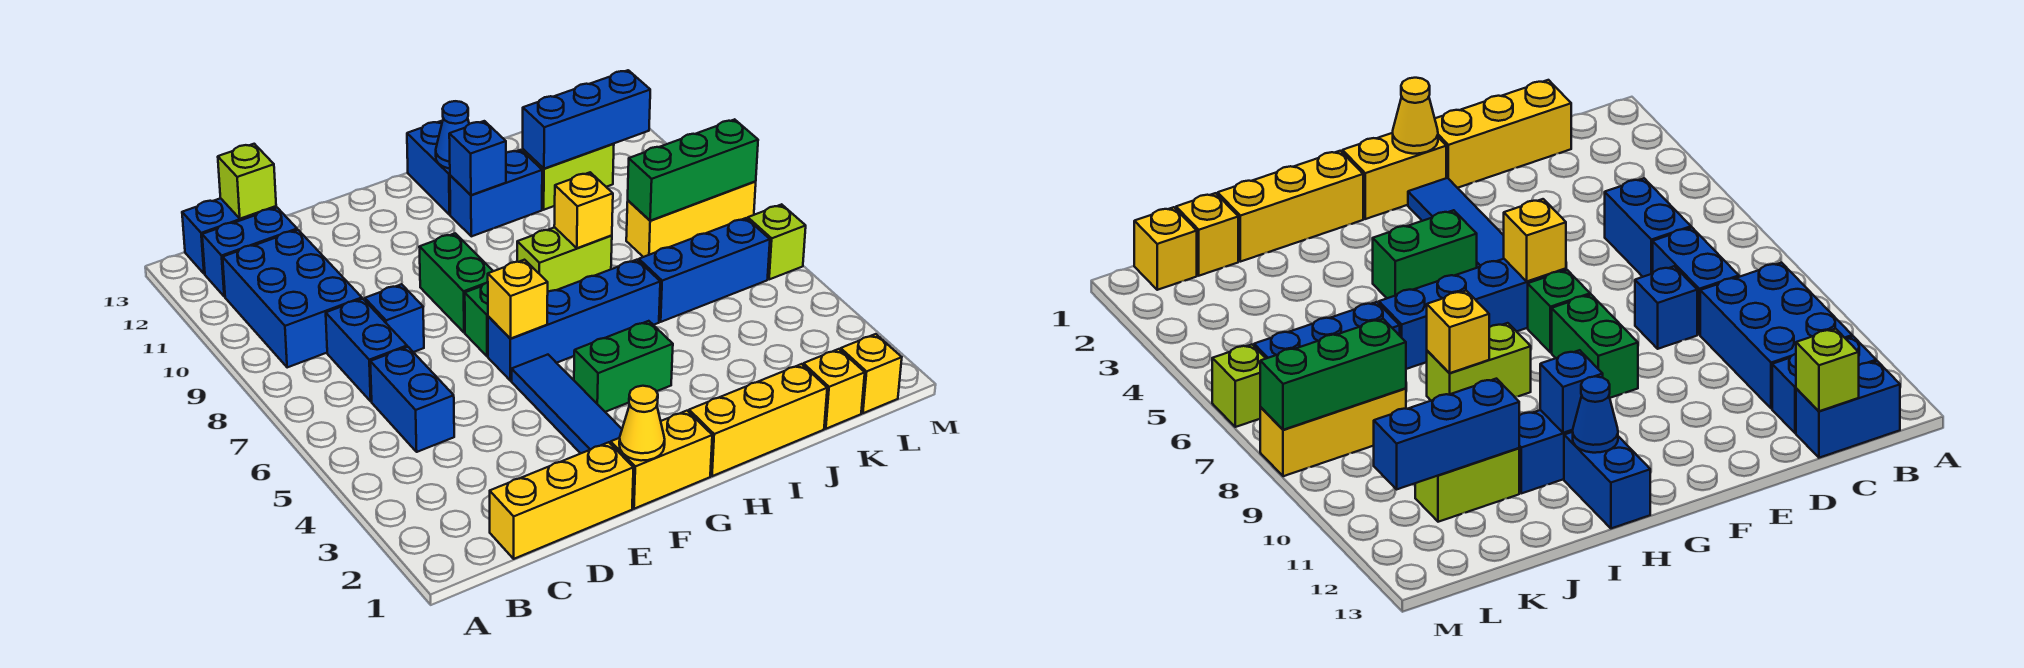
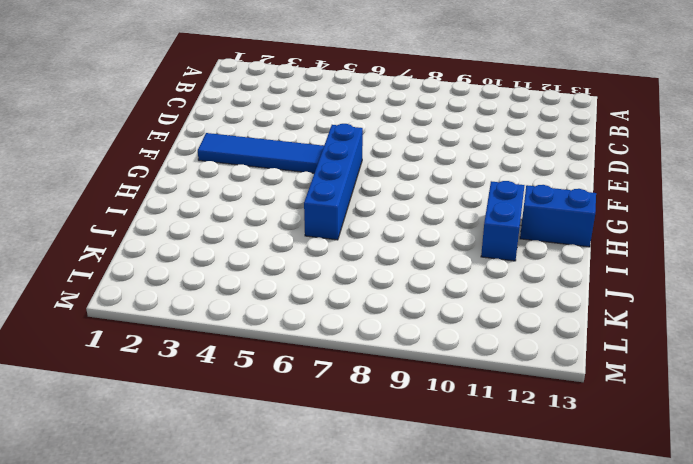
none -> blue brick B9:C11 level 1
none -> blue brick B12:C12 level 1
none -> blue brick B13:C13 level 1
none -> yellow brick C1:E1 level 1

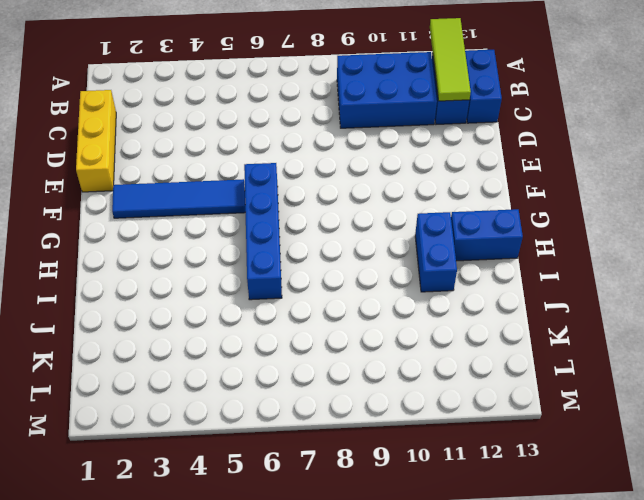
lime tile A12:C12 level 2 -> none
none -> blue brick C5:C6 level 1
none -> blue brick C7:C8 level 1
none -> blue brick D8 level 1
none -> yellow brick F1:G1 level 1

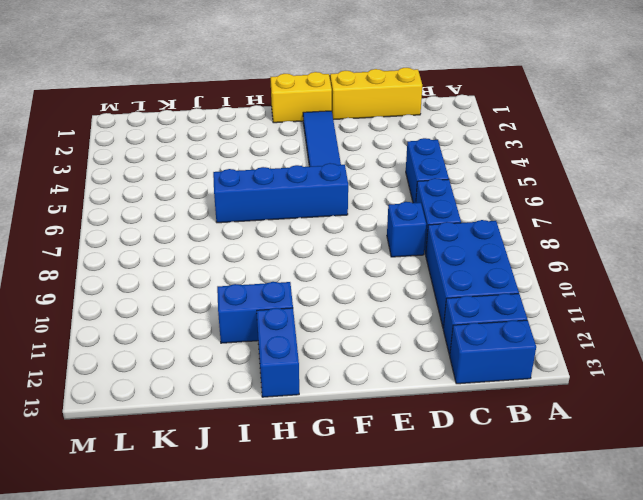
none -> green brick F7 level 1
none -> green brick F8:F9 level 1
none -> green brick G4:H4 level 1
none -> yellow brick H1:J1 level 1

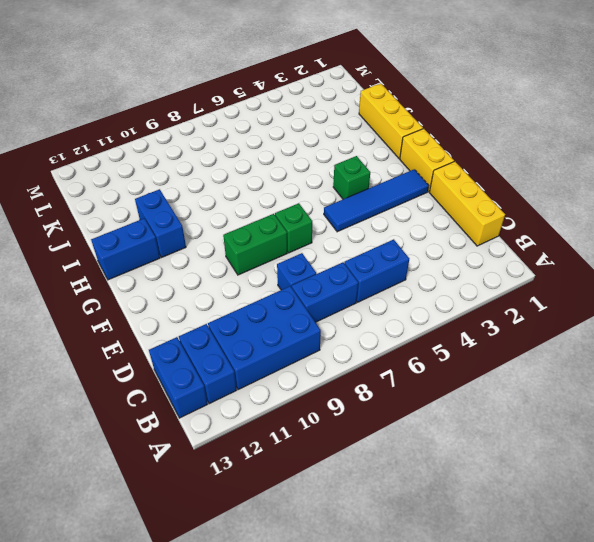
green brick G4 level 1 -> green brick G4:H4 level 1
none -> blue brick F6:I6 level 1
none -> lime brick H8:I8 level 1
none -> blue brick J6:L6 level 1
none -> lime brick J11:K11 level 1

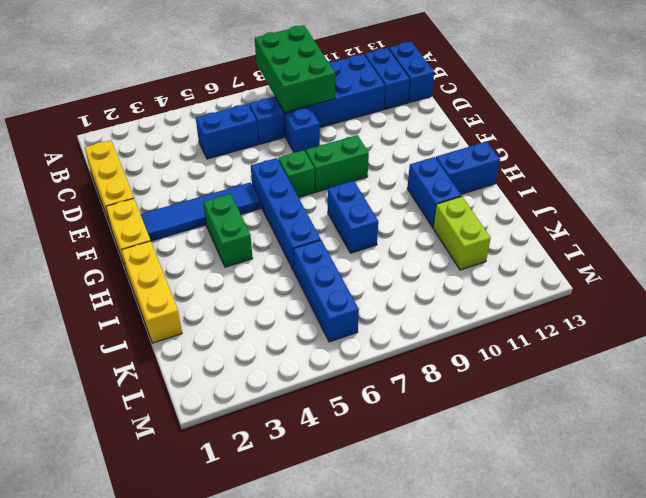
green brick A8:C9 level 2 -> none
blue brick H8:I8 level 1 -> lime brick H8:I8 level 1
none -> yellow brick K1 level 1
none -> yellow brick K8:M8 level 1
none -> yellow brick L1 level 1
none -> lime brick M6 level 1

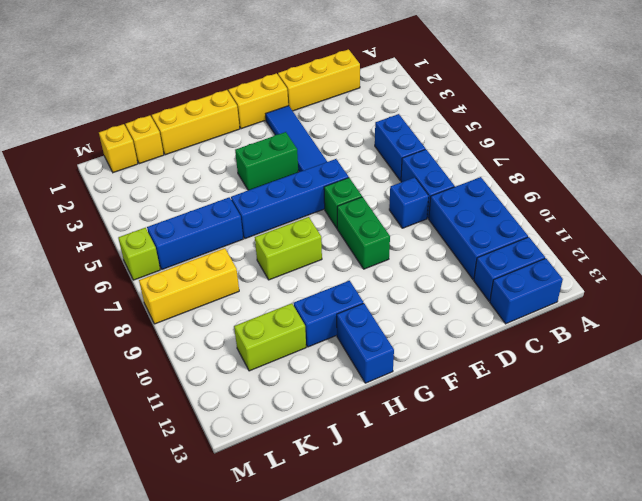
none -> lime brick C13 level 2
none -> yellow cone F1 level 2
none -> yellow brick F6 level 2
none -> blue brick H11 level 2

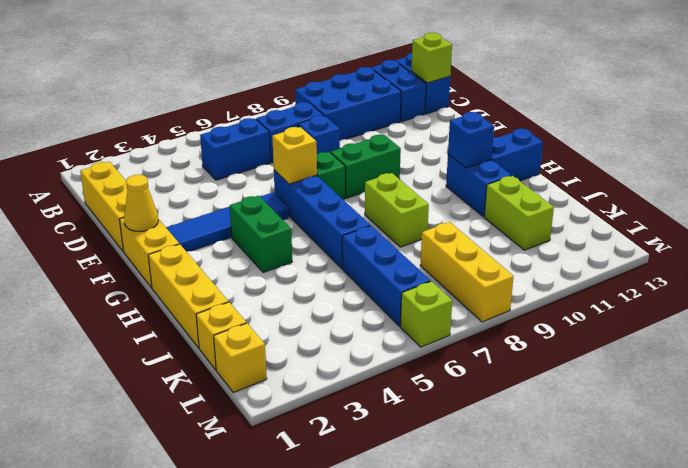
none -> blue cone H12 level 2
none -> yellow brick I8 level 2
none -> blue brick J11:L11 level 2
none -> green brick K8:M8 level 2

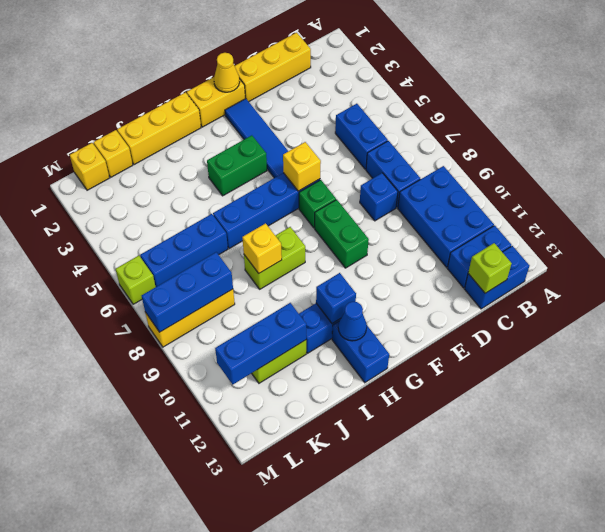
blue brick K8:M8 level 2 -> green brick K8:M8 level 2

